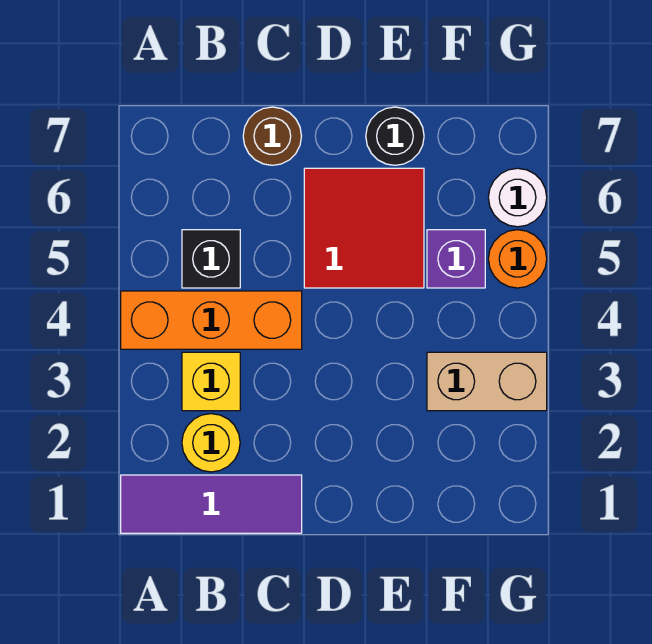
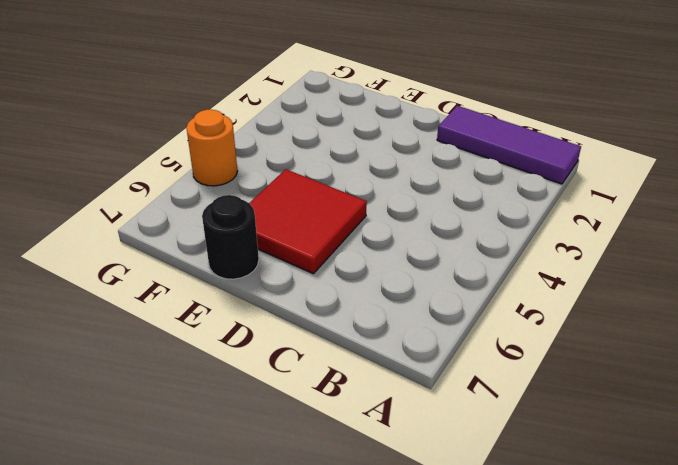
none -> orange brick A4:C4 level 1
none -> yellow round brick B2 level 1
none -> yellow brick B3 level 1

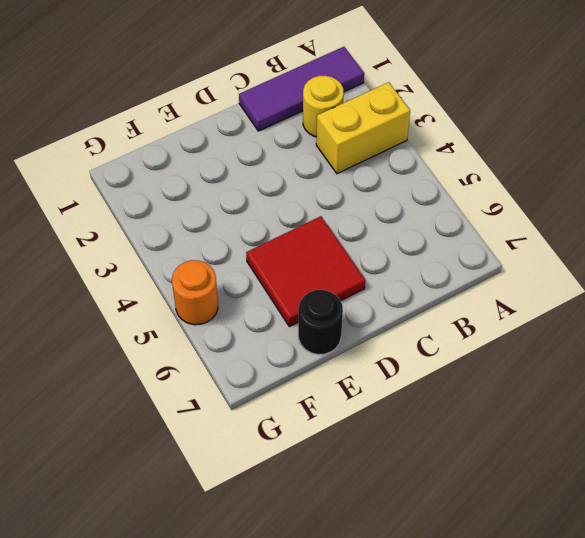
yellow brick A3:B3 level 1 -> yellow brick B3 level 1
none -> orange brick A4:C4 level 1
none -> black brick B5 level 1
none -> brown round brick C7 level 1

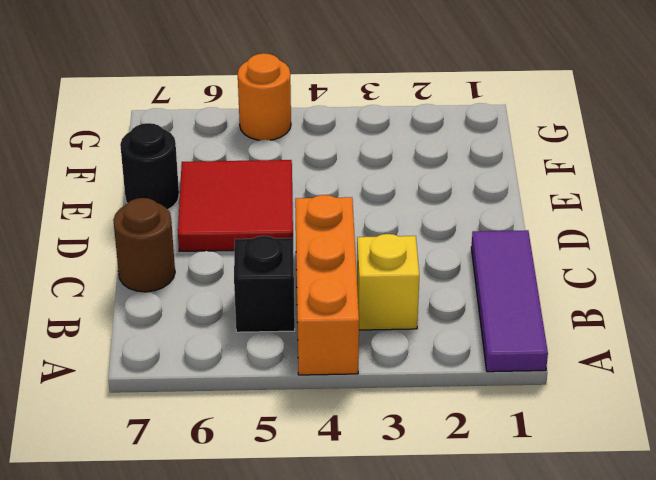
none -> yellow round brick B2 level 1
none -> tan brick F3:G3 level 1
none -> purple brick F5 level 1

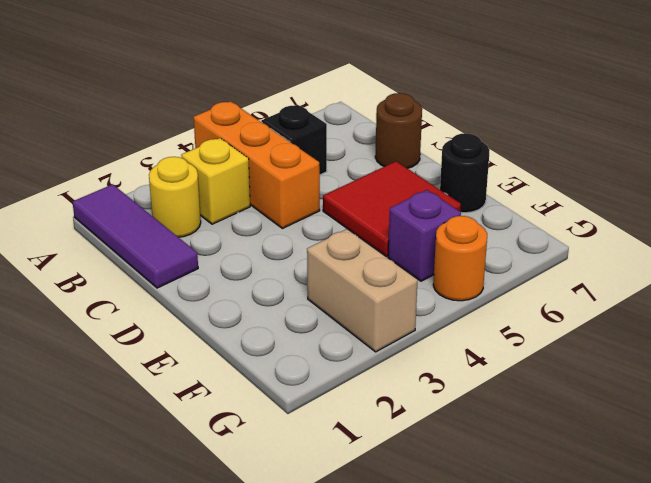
none -> white round brick G6 level 1

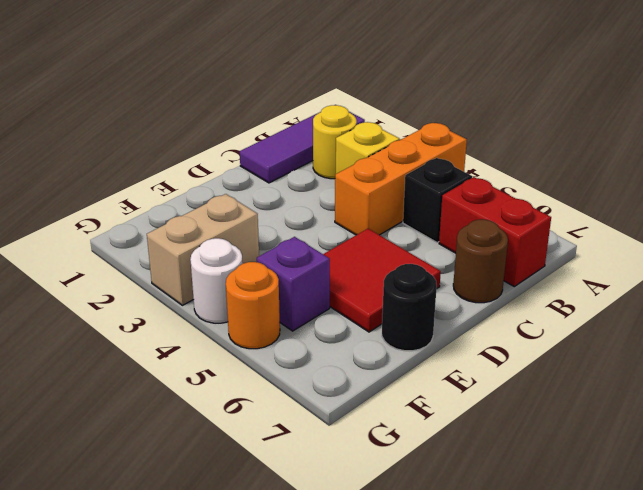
red brick B6:B7 level 1 -> none
white round brick G4 level 1 -> white round brick G6 level 1

